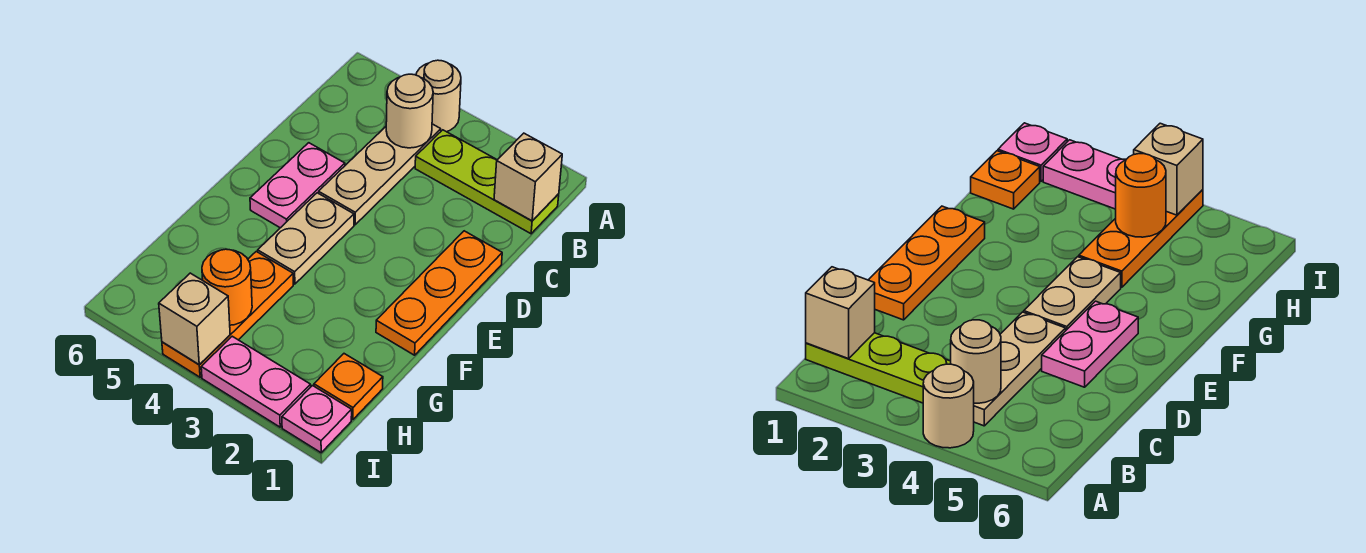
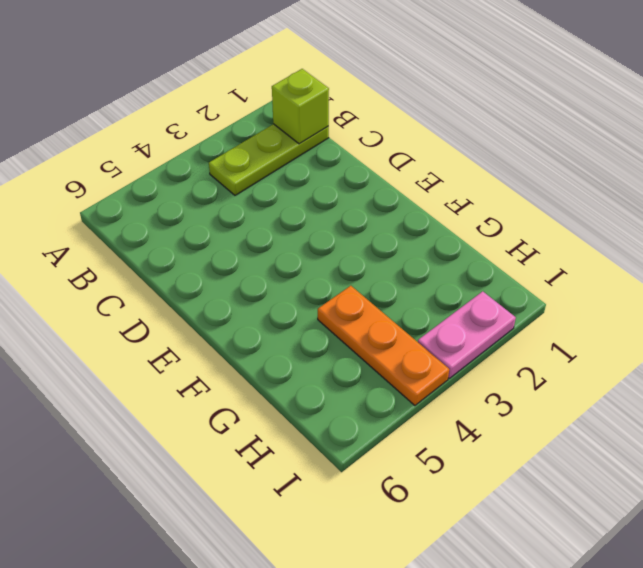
lime brick B1 level 2 -> tan brick B1 level 2
none -> tan round brick A4 level 1
none -> tan plate B4:D4 level 1
none -> orange plate D1:F1 level 1

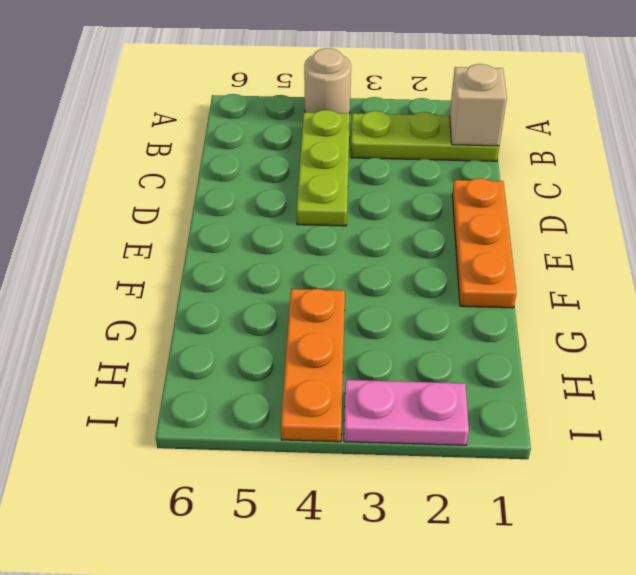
lime plate B4:D4 level 1 -> tan plate B4:D4 level 1
none -> pink plate D5:E5 level 1
none -> tan plate E4:F4 level 1
none -> orange plate H1 level 1

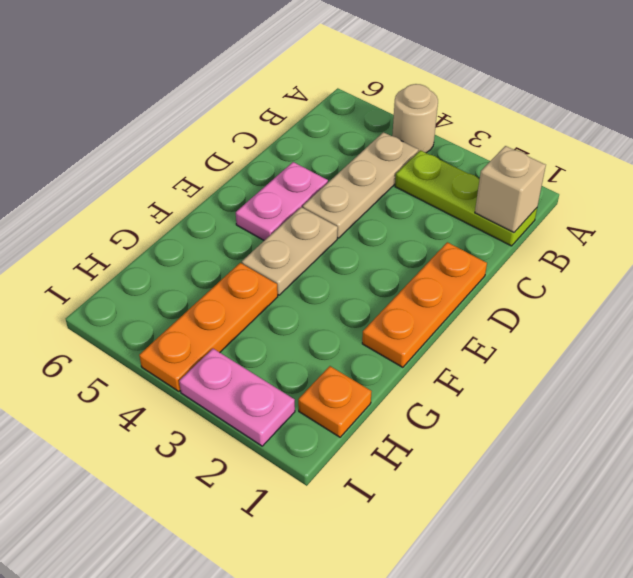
none -> pink plate I1 level 1
none -> tan round brick B4 level 2
none -> orange round brick H4 level 2

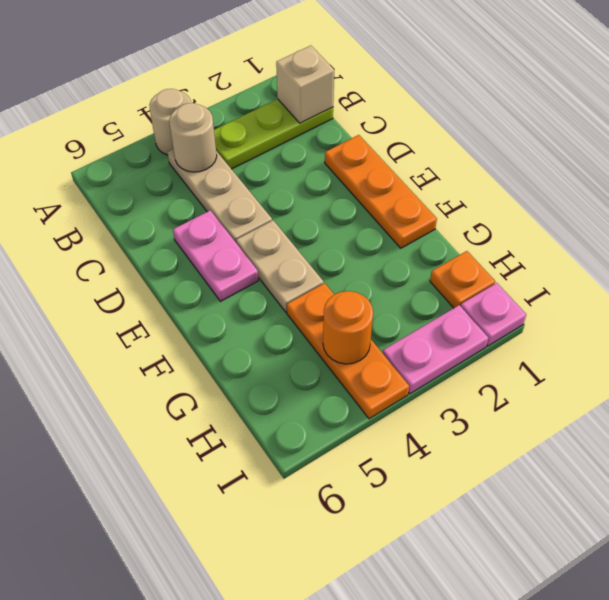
none -> tan brick I4 level 2

